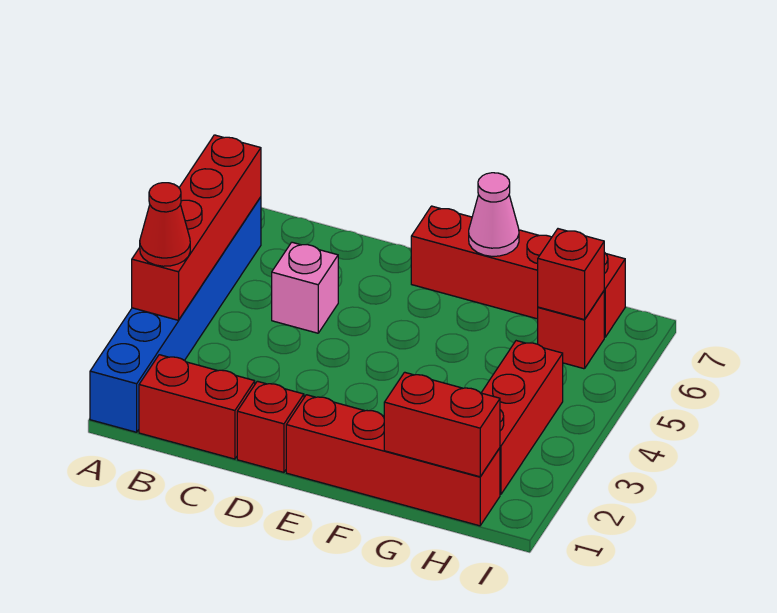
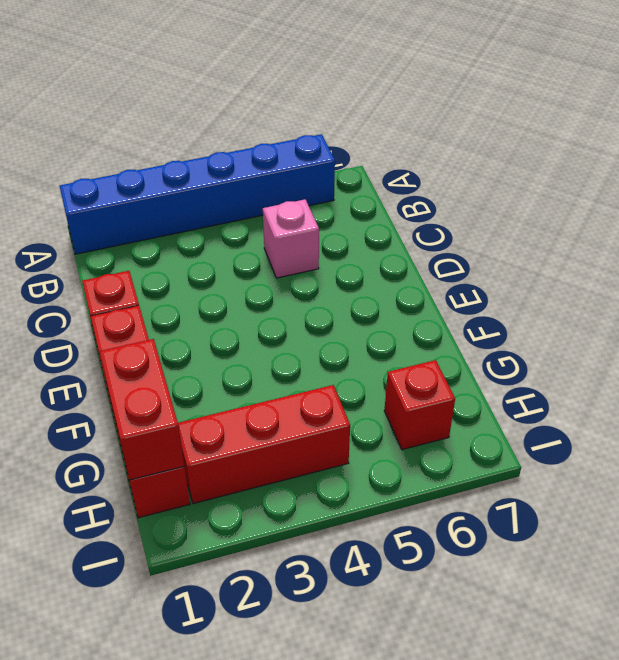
none -> red brick B1:C1 level 1
none -> red brick E7:H7 level 1
none -> red brick A3:A6 level 2

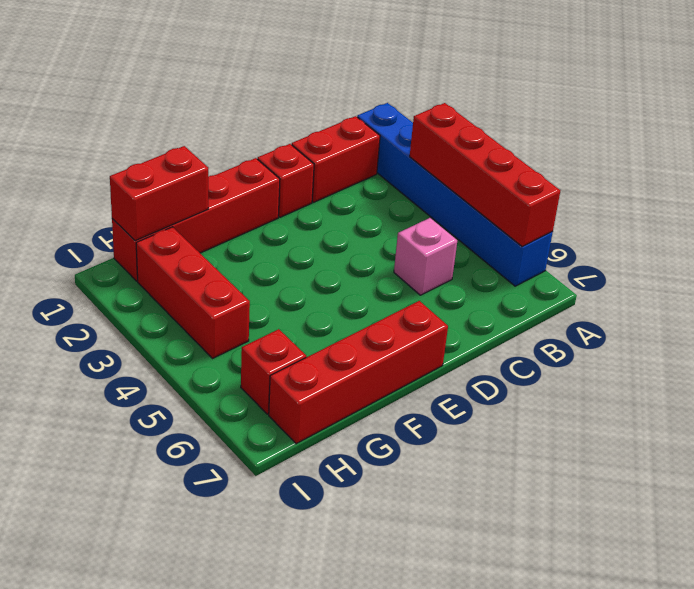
none -> pink cone F7 level 2
none -> red brick H6 level 2
none -> red cone A3 level 3

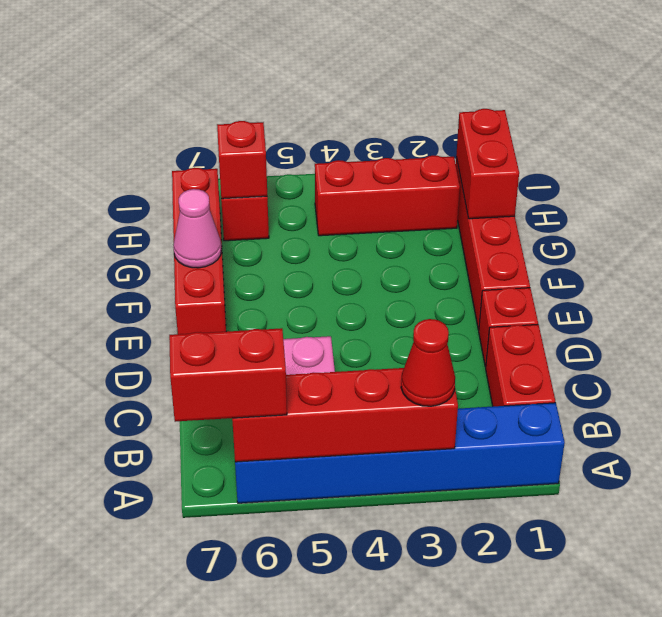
red brick A6:A7 level 3 -> none

